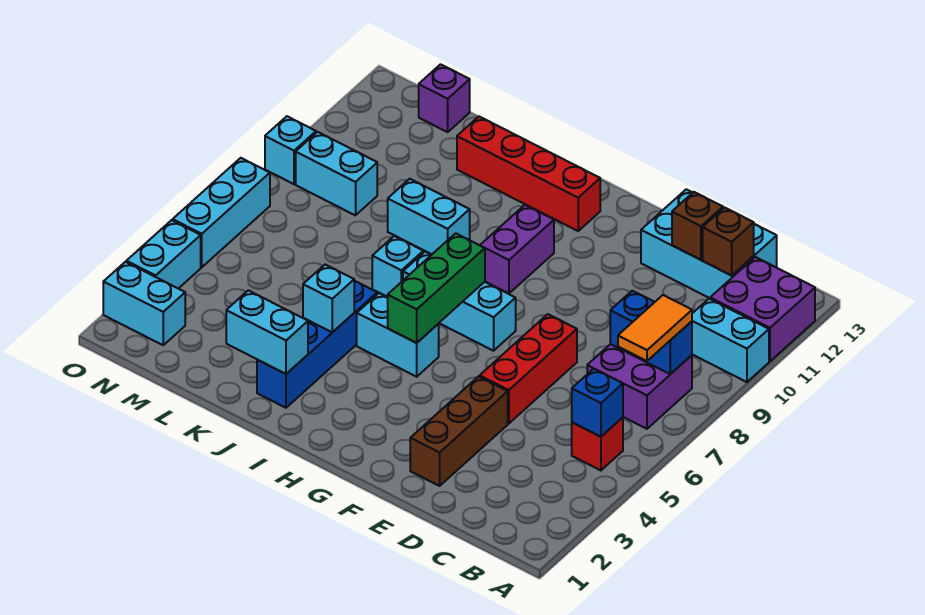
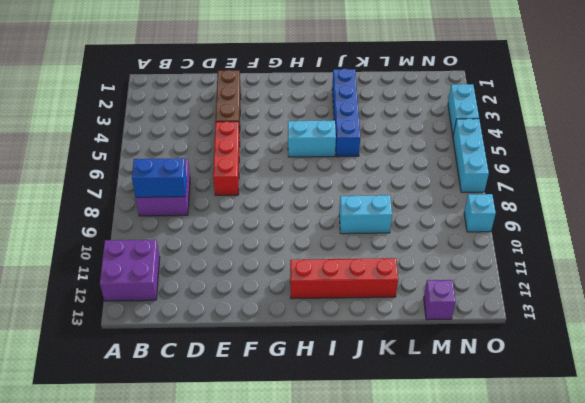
none -> cyan brick A10:B10 level 1
none -> red brick B5 level 1
none -> cyan brick C12:E13 level 1

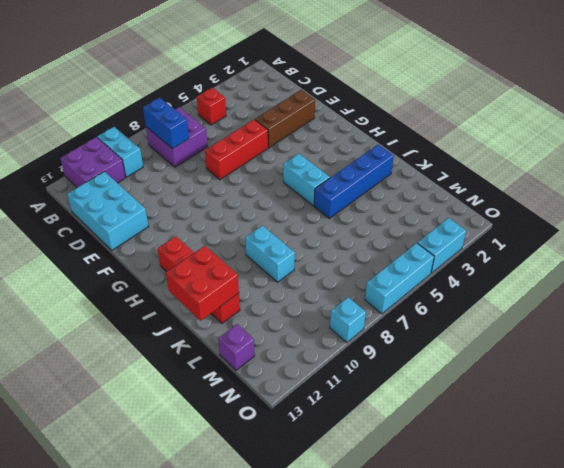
red brick J12:K13 level 2 -> none
none -> cyan brick G7:I7 level 1
none -> purple brick H9:H10 level 1
none -> cyan brick J7 level 1

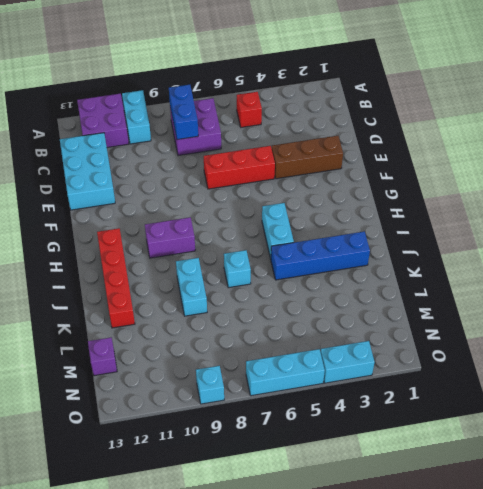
none -> cyan brick G7:I7 level 1
none -> cyan brick M9:N9 level 1
none -> cyan brick N2:O2 level 1

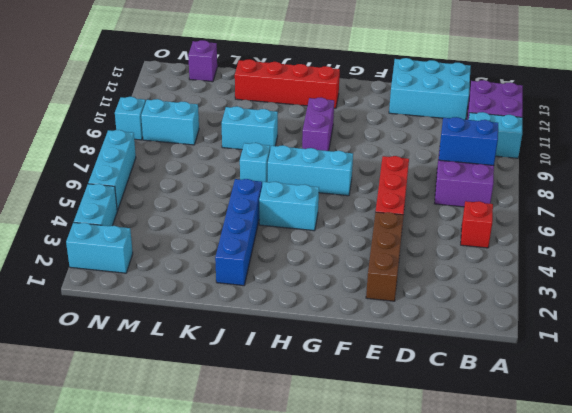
none -> blue brick B5 level 2
none -> brown brick C12 level 2
none -> brown brick D12 level 2

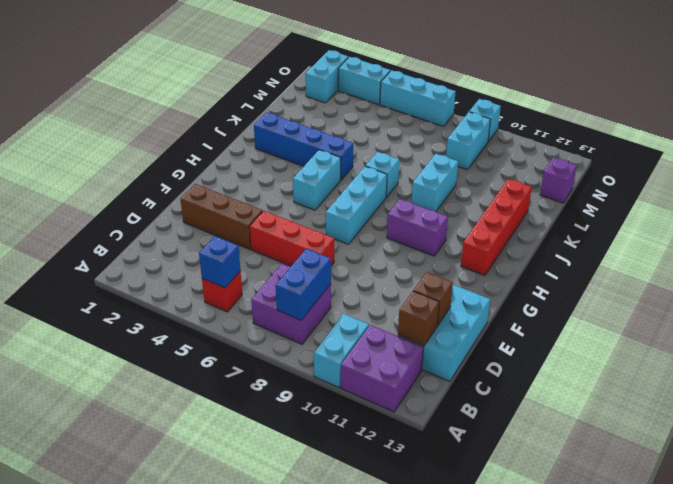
none -> green brick H5:H7 level 2
none -> cyan brick J2:K2 level 2
none -> cyan brick J4 level 2

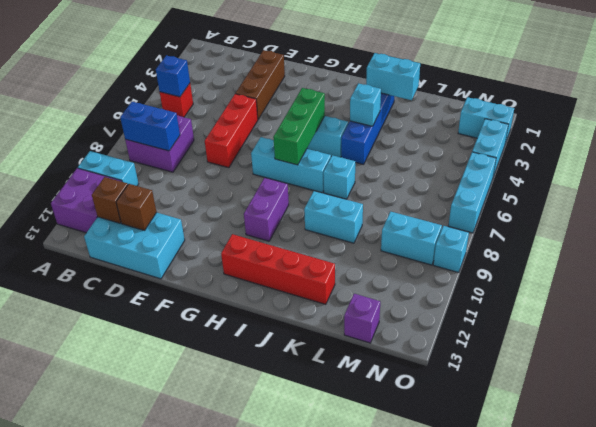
none -> orange tile B7:B8 level 3

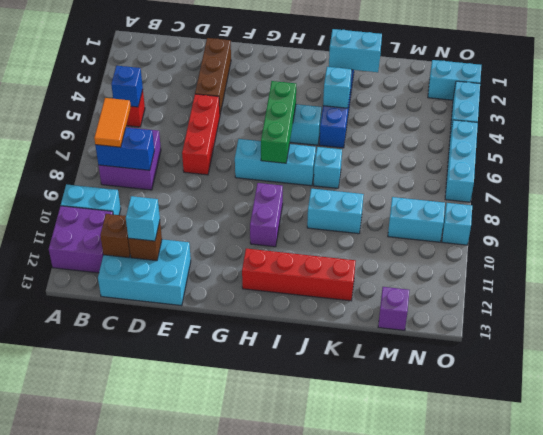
cyan brick D12 level 3 -> none

